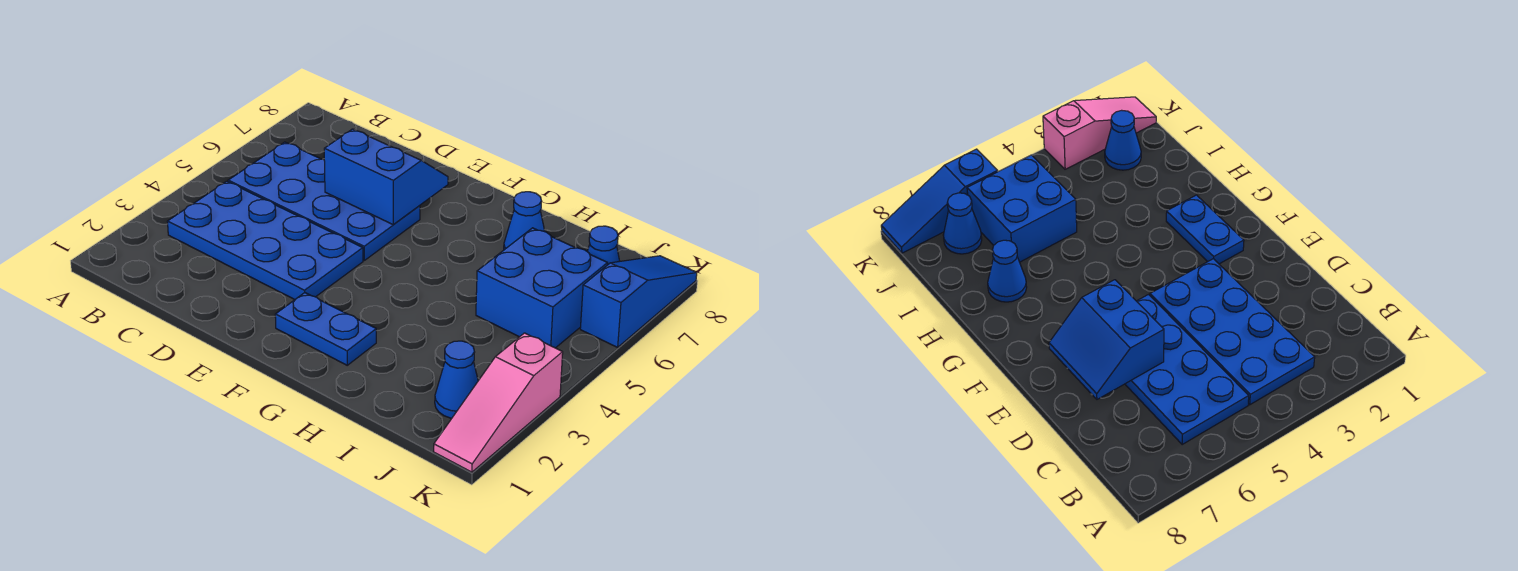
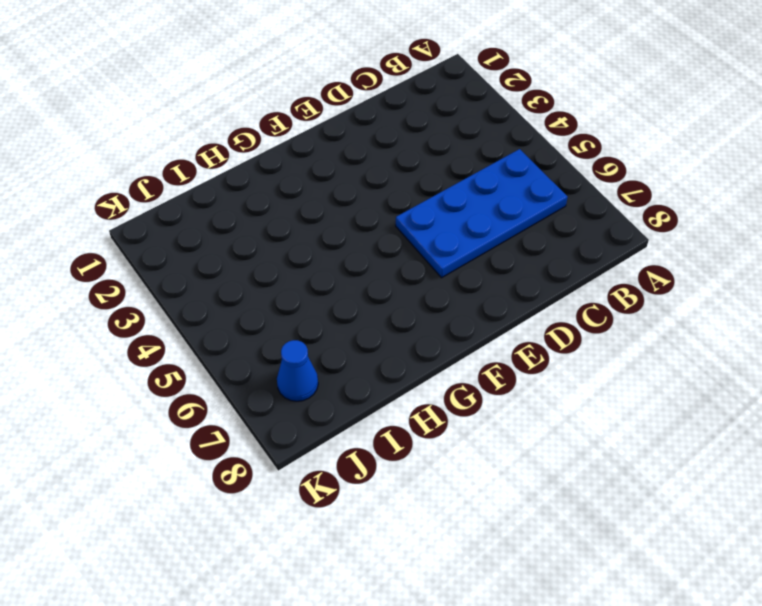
none -> blue plate B3:E4 level 1
none -> blue plate F2:G2 level 1

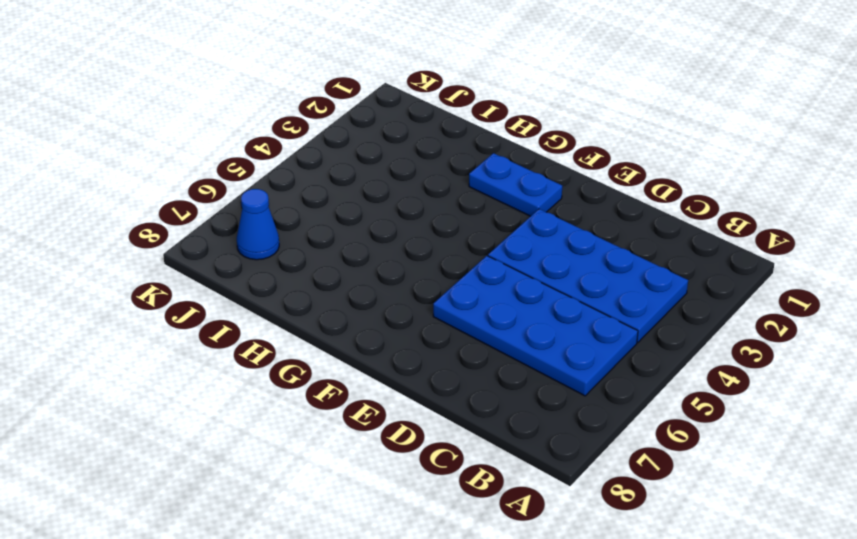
none -> blue cone H7 level 1
none -> blue brick I5:J6 level 1

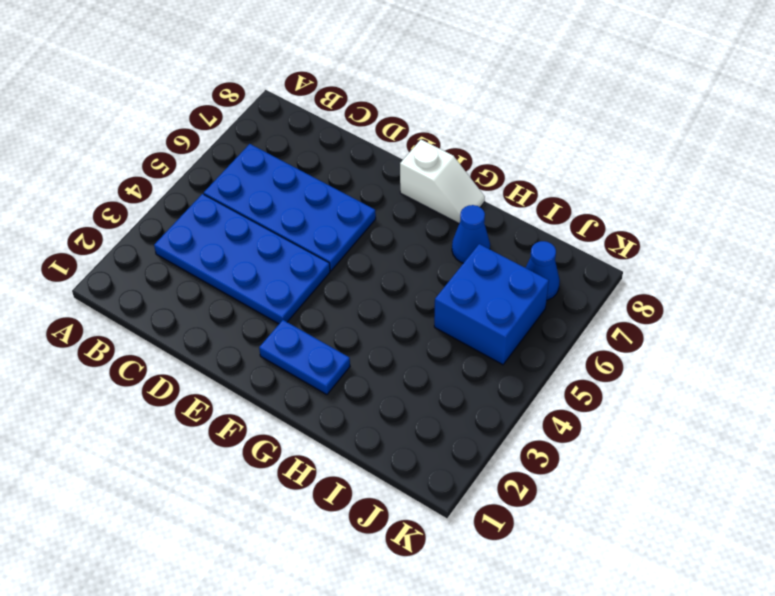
white slope F8:G8 level 1 top F -> none
none -> blue cone J2 level 1
none -> pink slope K1:K3 level 1 top 3

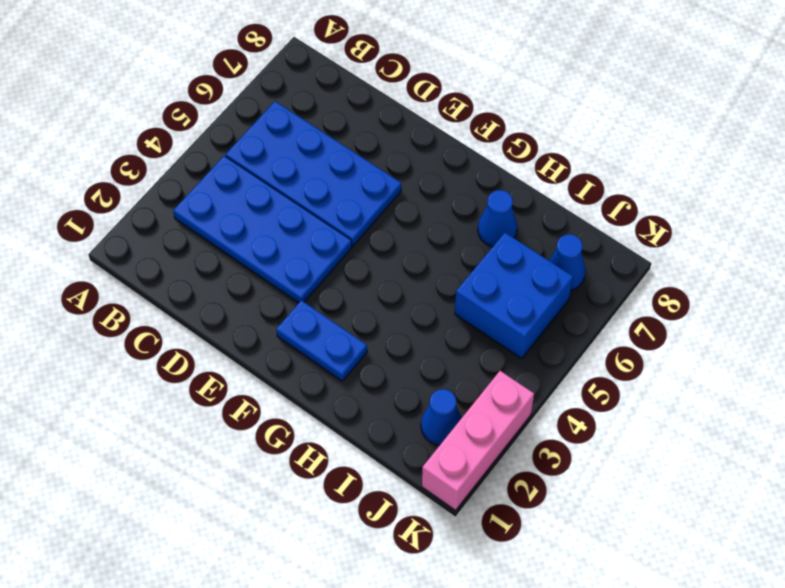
pink brick K1:K3 level 1 -> pink slope K1:K3 level 1 top 3
none -> blue slope K6:K8 level 1 top 6
none -> blue slope D6:E7 level 2 top 6

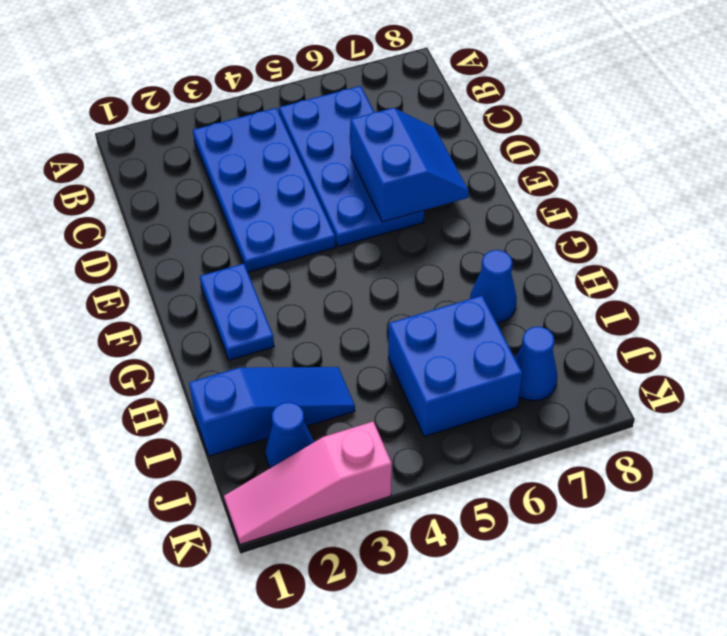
blue slope I1:I3 level 1 top 1 -> blue slope K6:K8 level 1 top 6

